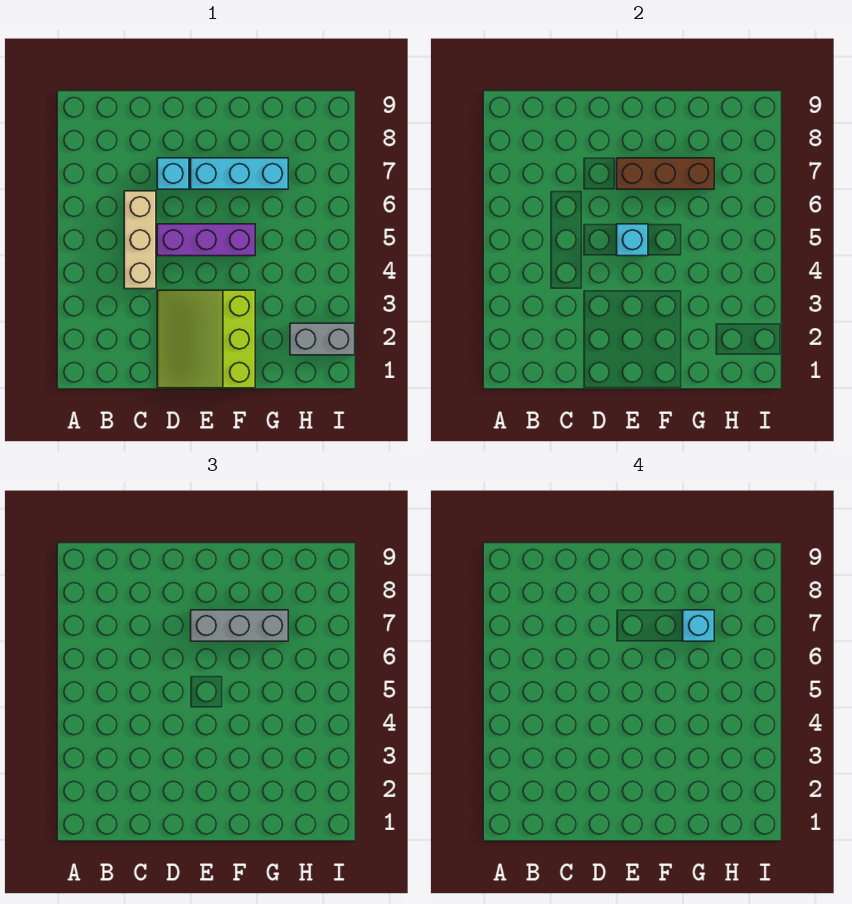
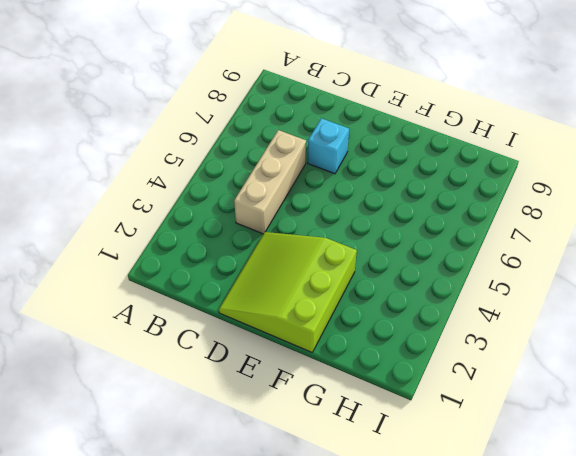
none -> purple brick D5:F5 level 1
none -> cyan brick E7:G7 level 1

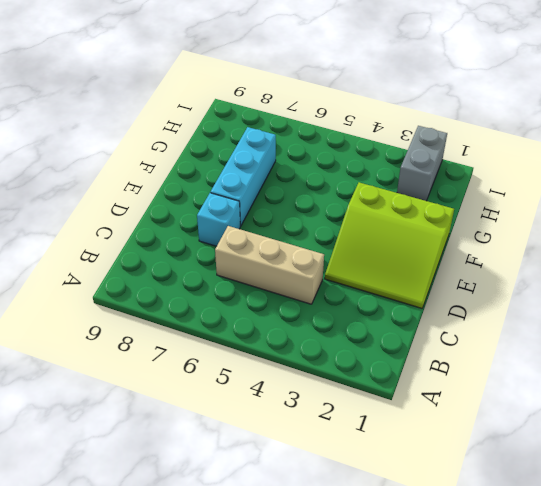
none -> purple brick D5:F5 level 1
none -> cyan brick E5 level 2

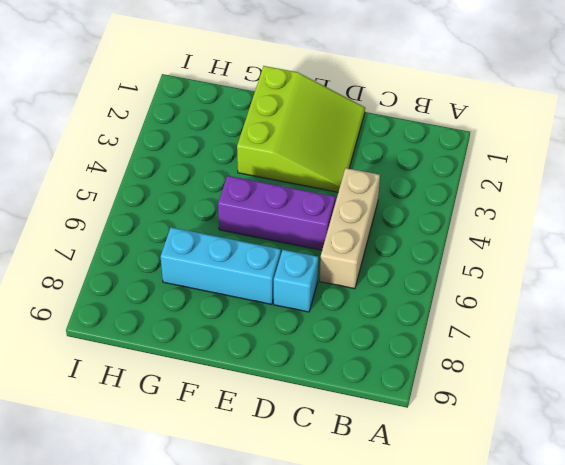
none -> grey brick H2:I2 level 1
none -> cyan brick E5 level 2

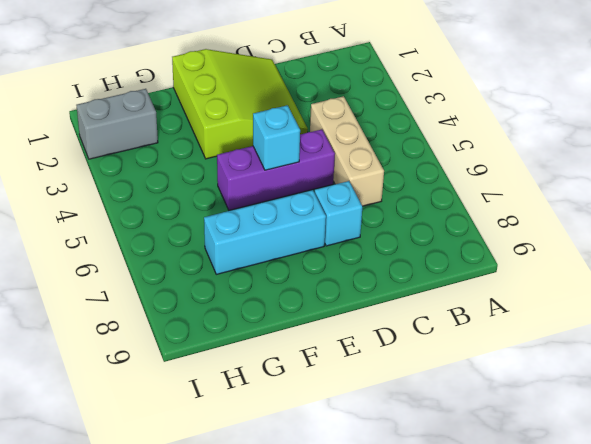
none -> brown brick E7:G7 level 2
none -> grey brick E7:G7 level 3

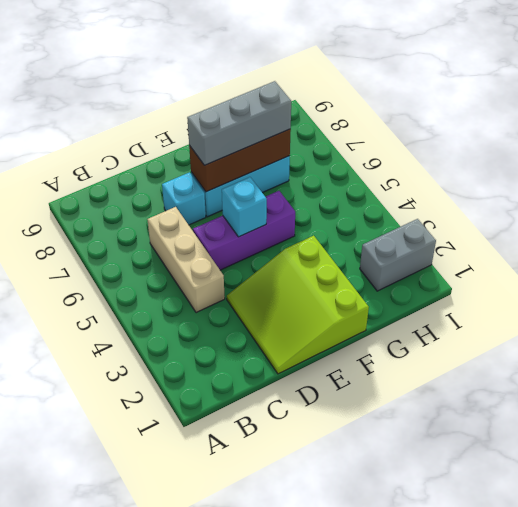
none -> cyan brick G7 level 4

